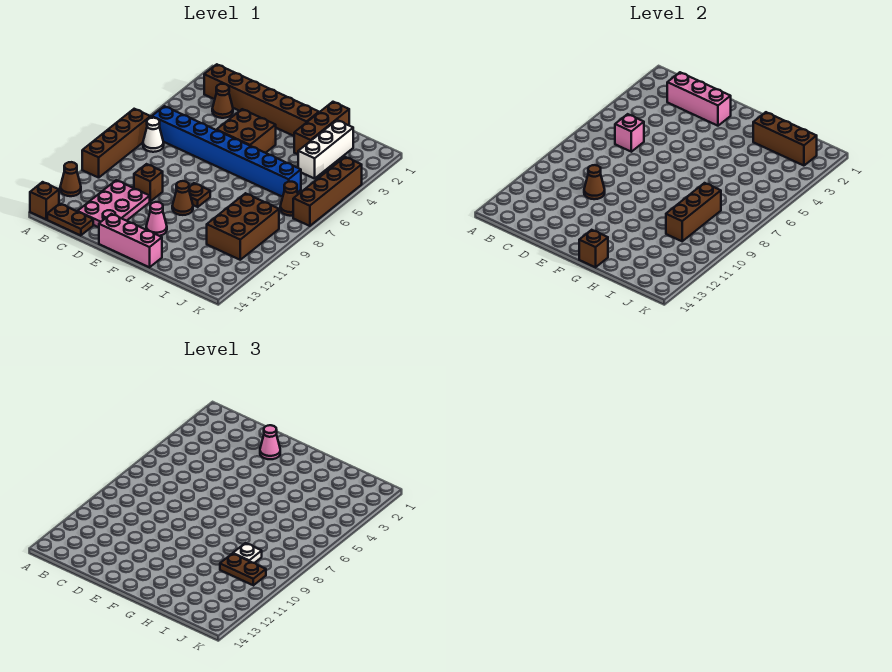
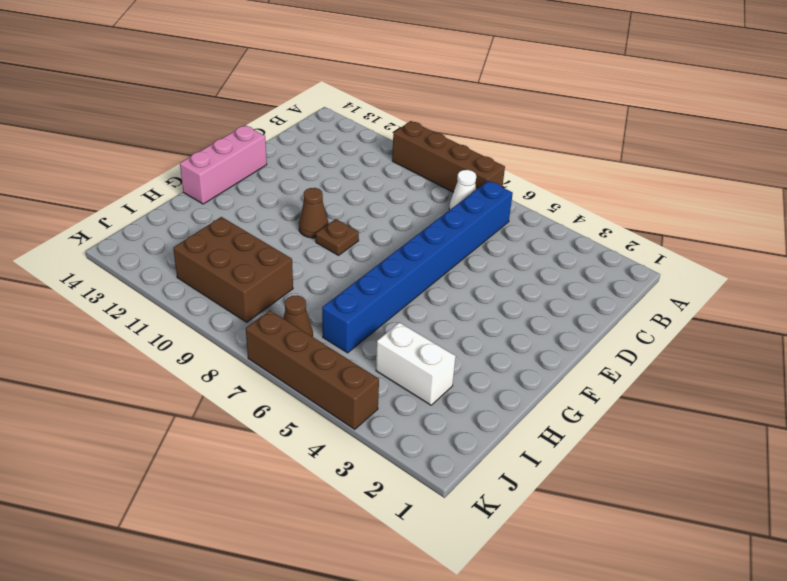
white brick I3:I4 level 1 -> white brick I2:I4 level 1
none -> brown cone A12 level 1
none -> brown brick A14 level 1
none -> brown brick B2:G2 level 1

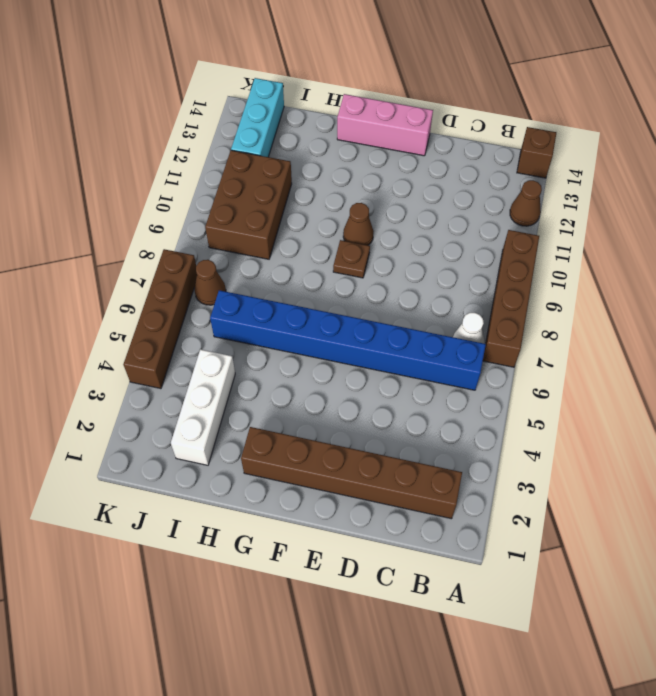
cyan brick J12:J14 level 1 -> none
none -> brown plate B14:C14 level 1
none -> brown cone C3 level 1
none -> pink plate C11:D13 level 1

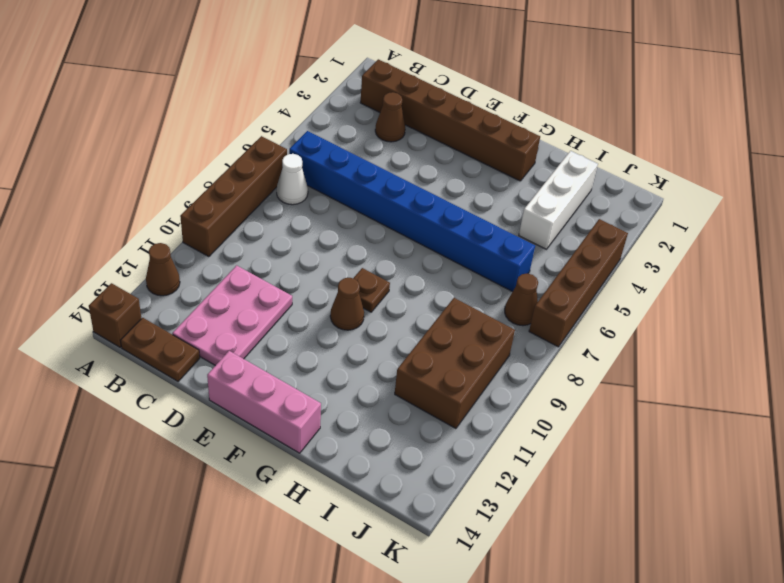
none -> brown brick D10 level 1
none -> brown brick E4:F5 level 1
none -> pink cone F12 level 1

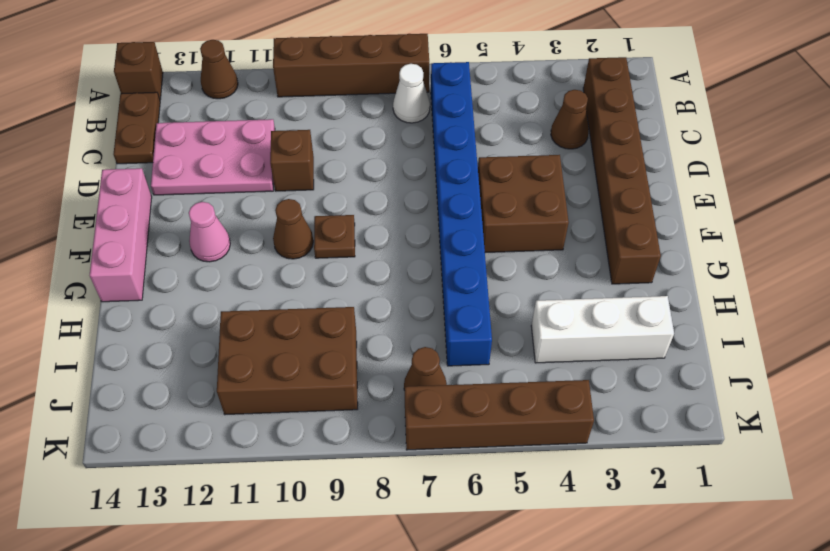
none -> brown brick H1:H3 level 1
none -> pink brick C2:E2 level 2
none -> pink brick C6 level 2

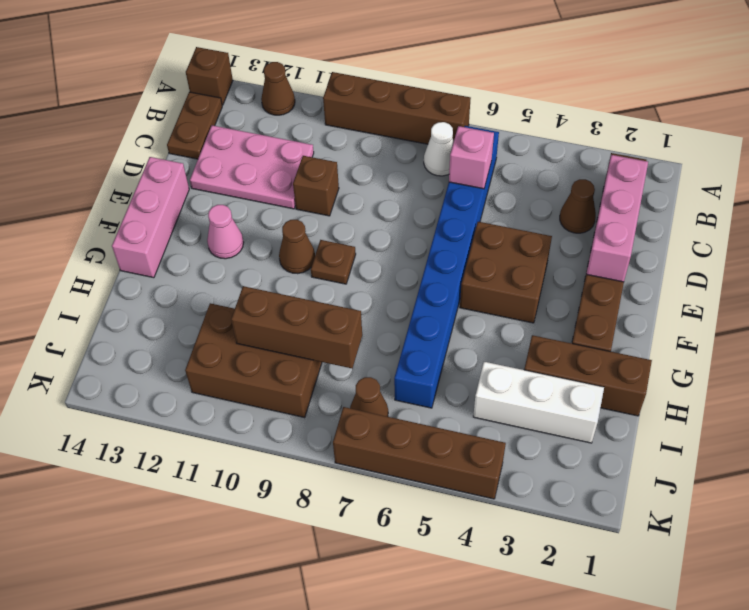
none -> brown cone D10 level 2
none -> brown brick G14 level 2
none -> brown brick H2:J2 level 2

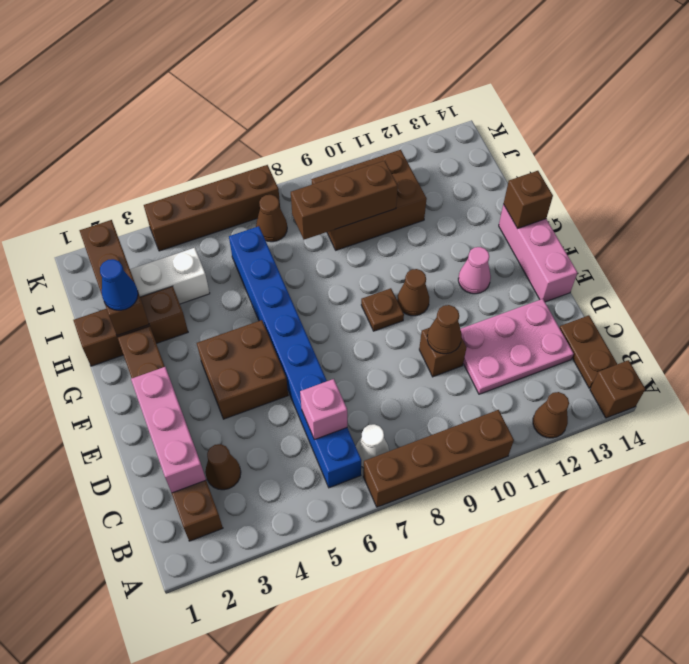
blue cone H2 level 3 -> none
none -> pink cone E2 level 3
none -> white plate I9 level 3
none -> brown plate I10:J10 level 3

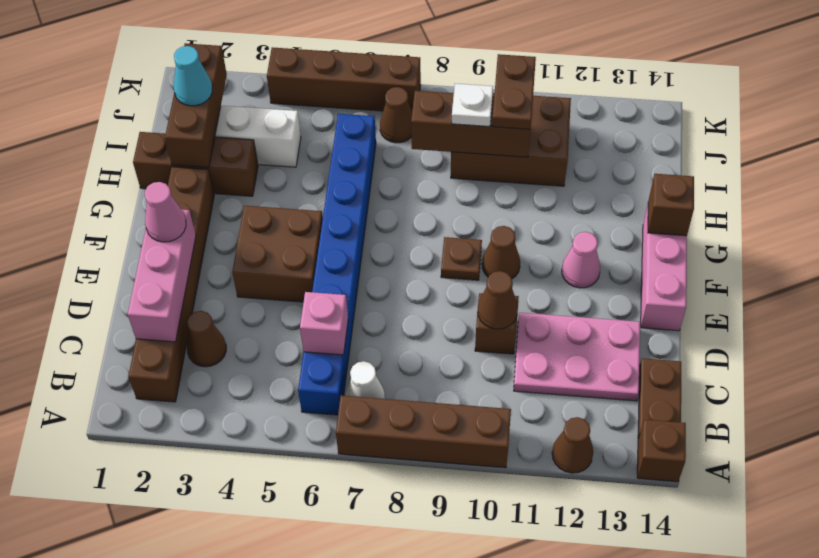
cyan cone I2 level 3 -> none

